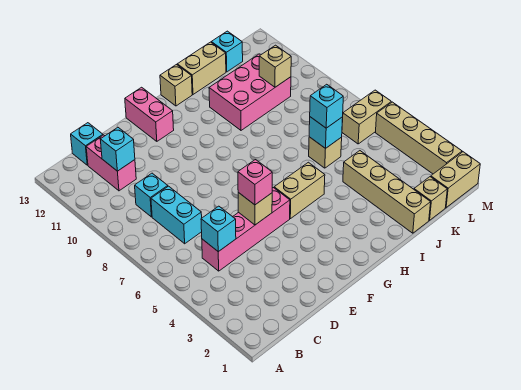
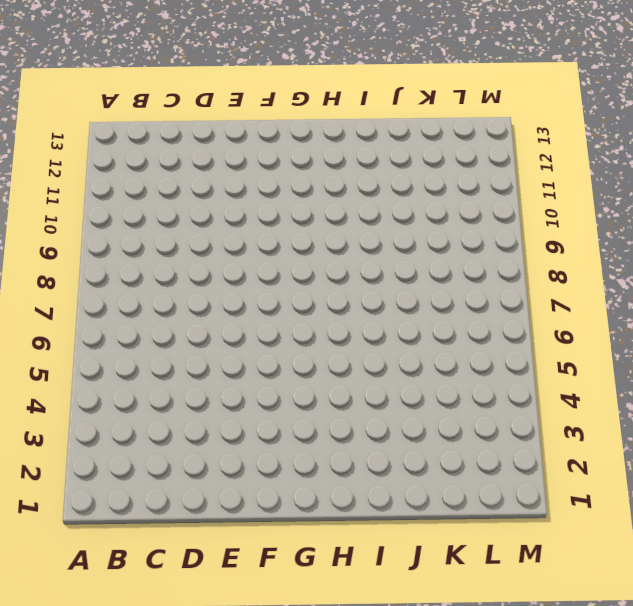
none -> pink brick C5:F5 level 1
none -> cyan brick C7:C8 level 1
none -> cyan brick C9 level 1

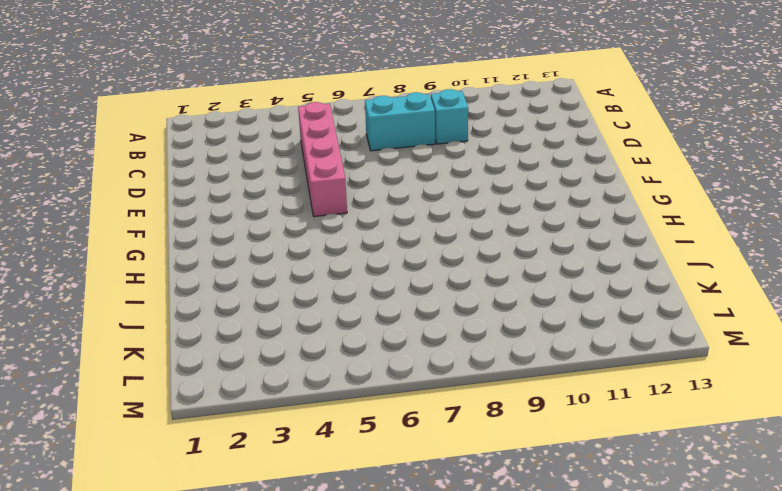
none -> pink brick C11:C12 level 1
none -> cyan brick C13 level 1
none -> pink brick F12:F13 level 1

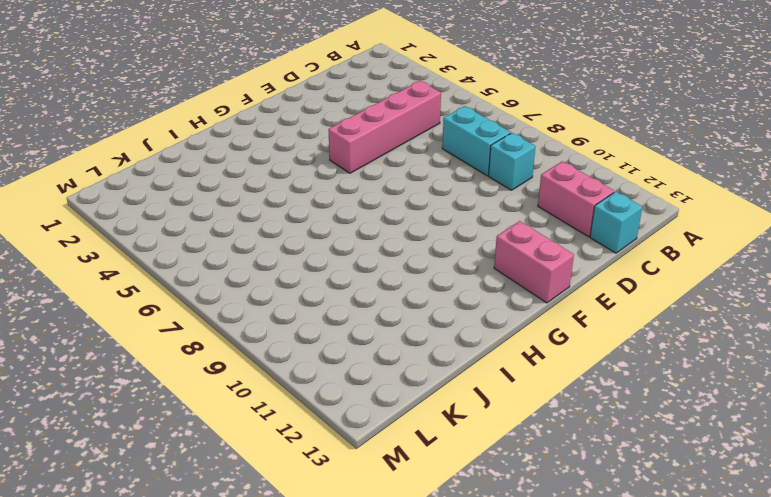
none -> tan brick G5:H5 level 1
none -> tan brick H13 level 1
none -> pink brick I10:K11 level 1

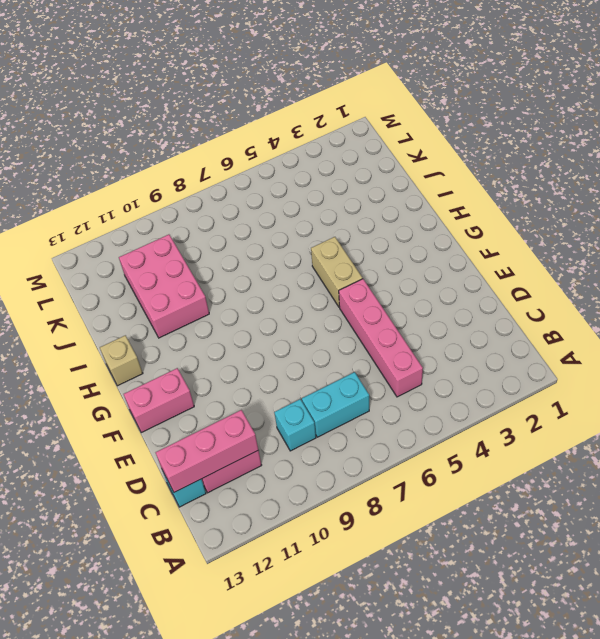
pink brick C11:C13 level 2 -> cyan brick C11 level 2
none -> tan brick I13:J13 level 1
none -> tan brick J1:J4 level 1
none -> tan brick J6 level 1

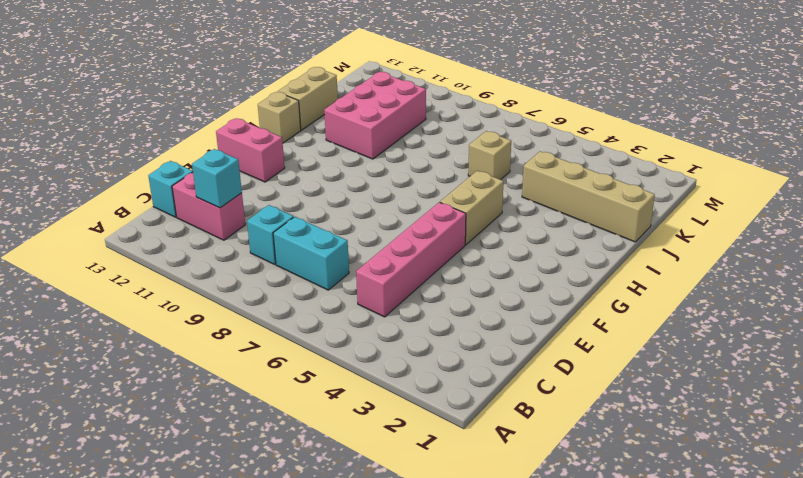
none -> tan brick K1 level 1
none -> cyan brick K13 level 1
none -> tan brick L1:M1 level 1

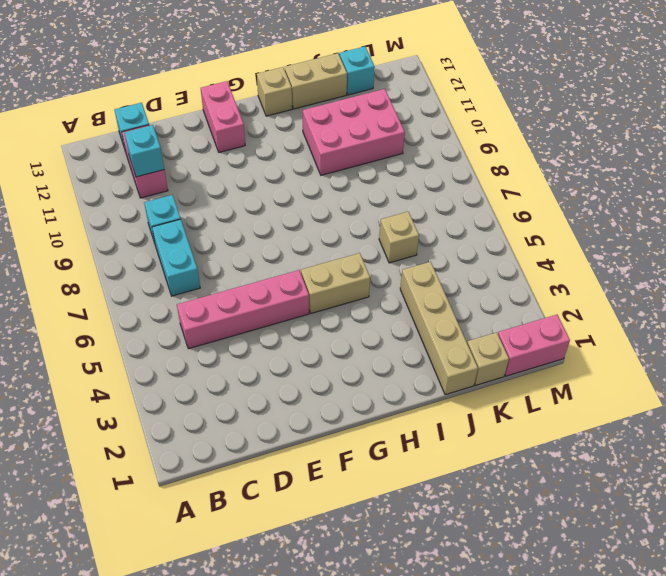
pink brick L1:M1 level 1 -> tan brick L1:M1 level 1
none -> tan brick L6:M6 level 1
none -> tan brick M2:M5 level 1
none -> cyan brick C5 level 2

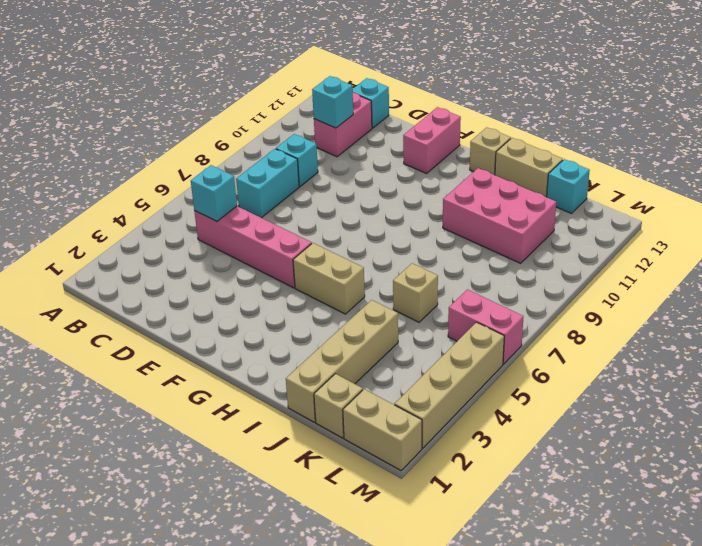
pink brick L6:M6 level 1 -> tan brick L6:M6 level 1
none -> tan brick E5 level 2
none -> cyan brick J6 level 2
none -> tan brick K10 level 2

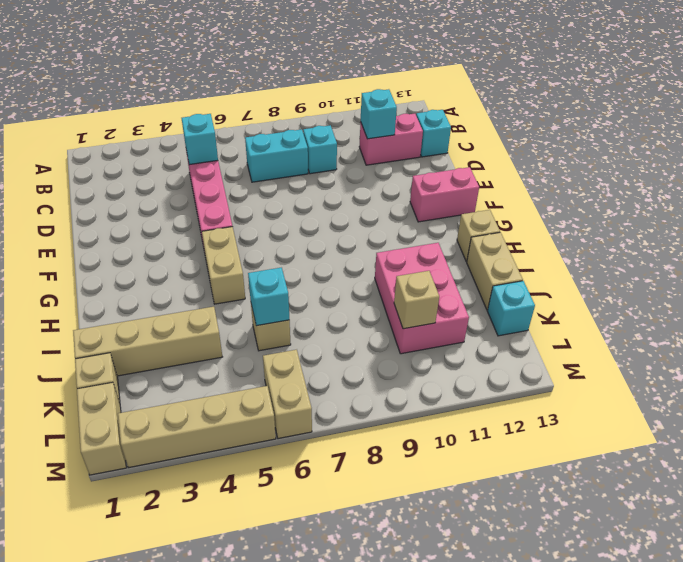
none -> tan brick E5 level 2
none -> pink brick E5 level 3
none -> cyan brick J6 level 3

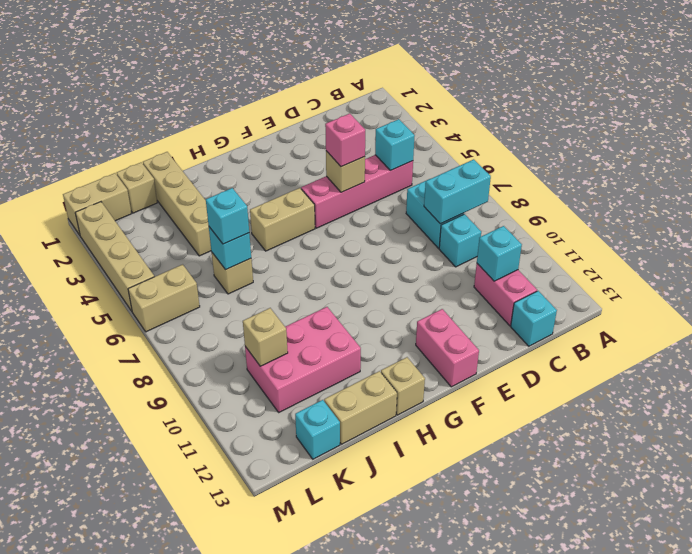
cyan brick B8:C8 level 2 -> none

